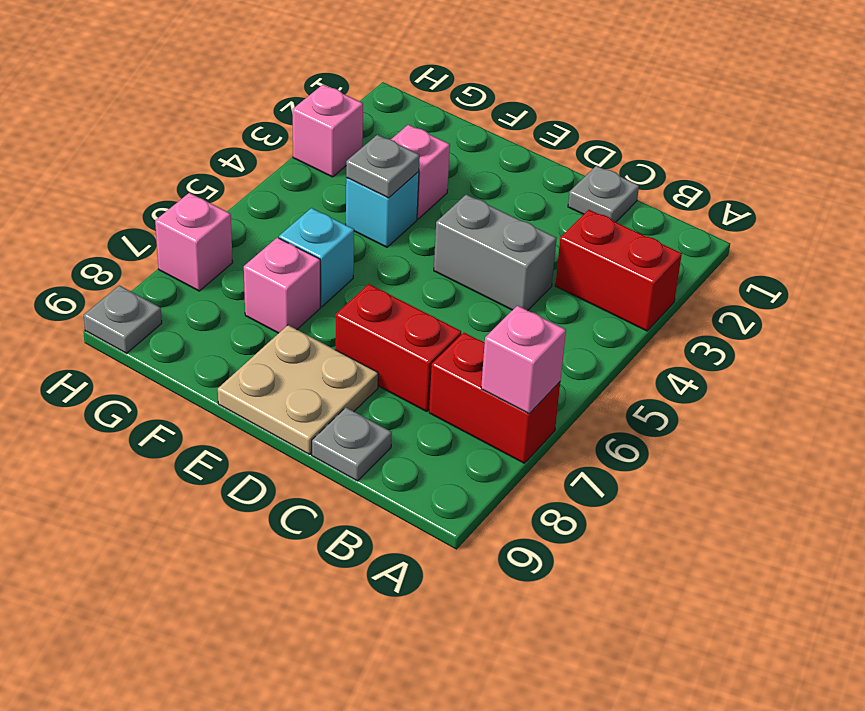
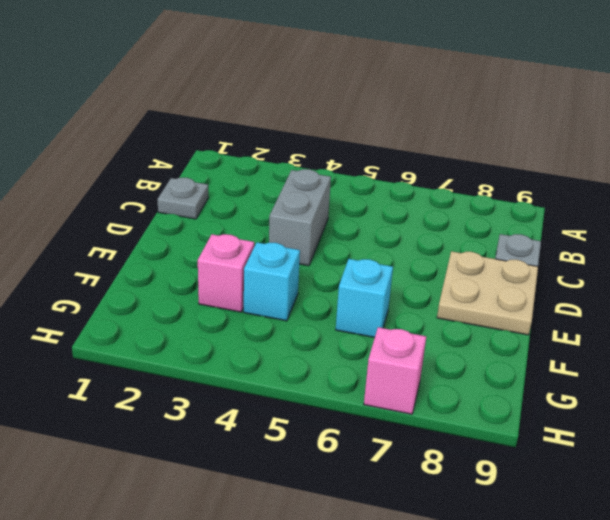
none -> red brick A3:B3 level 1
none -> red brick A7:B7 level 1
none -> red brick C7:D7 level 1

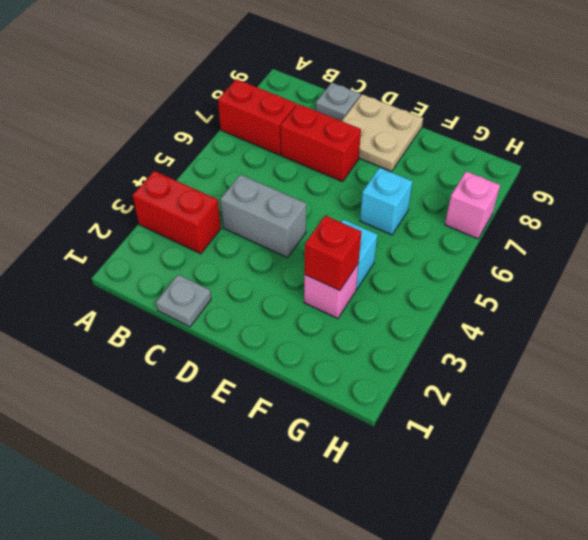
red brick F3 level 2 -> none
none -> pink brick F7 level 1
none -> pink brick H3 level 1
none -> grey plate H9 level 1

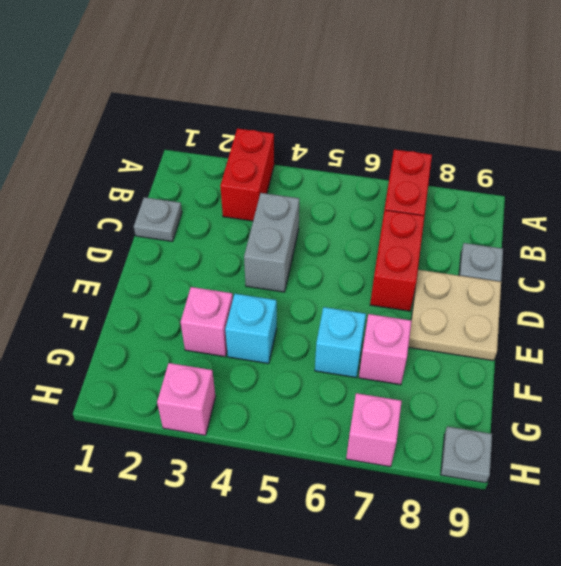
none -> pink brick A7 level 2
none -> grey plate F4 level 2

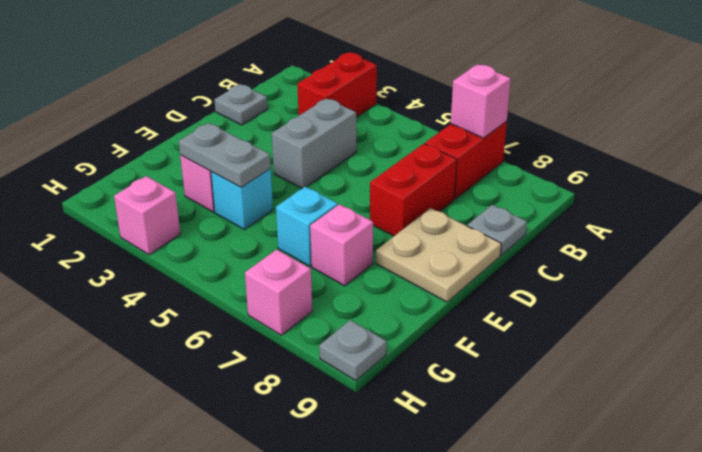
grey plate F3:F4 level 2 -> grey plate F4 level 2

